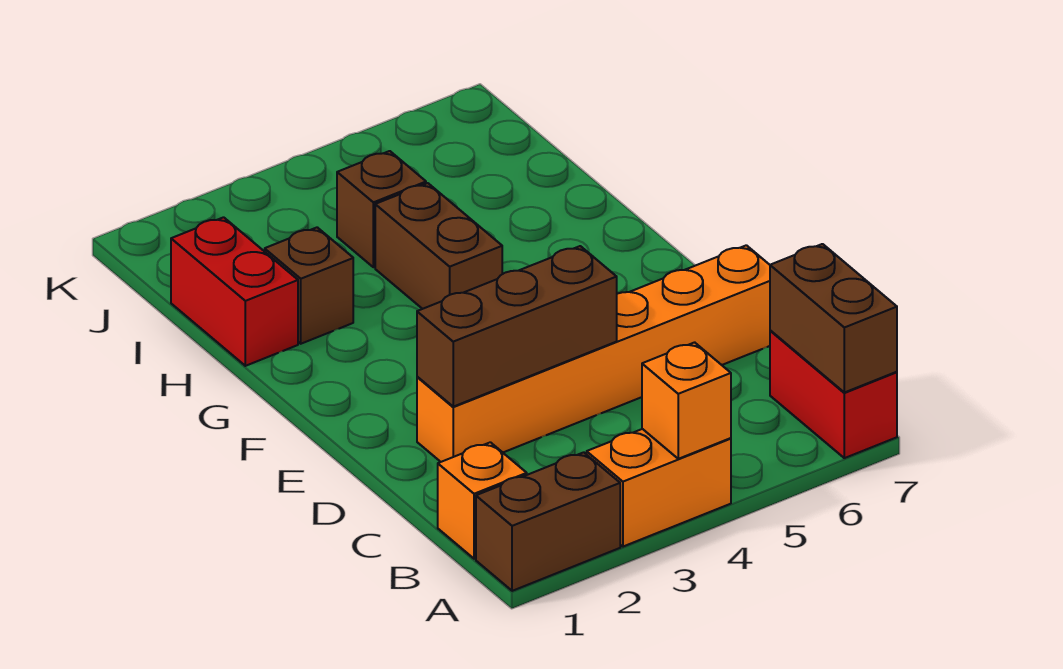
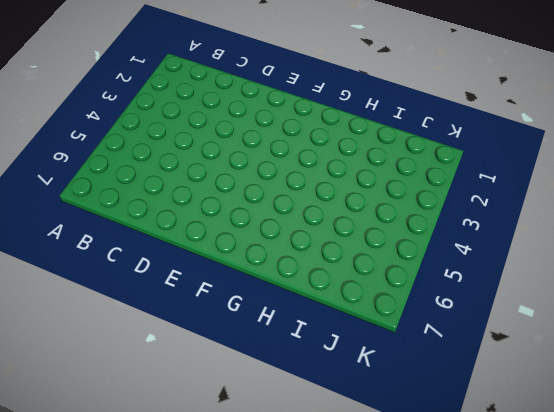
none -> brown brick A1:A2 level 1
none -> orange brick A3:A4 level 1
none -> red brick A7:B7 level 1

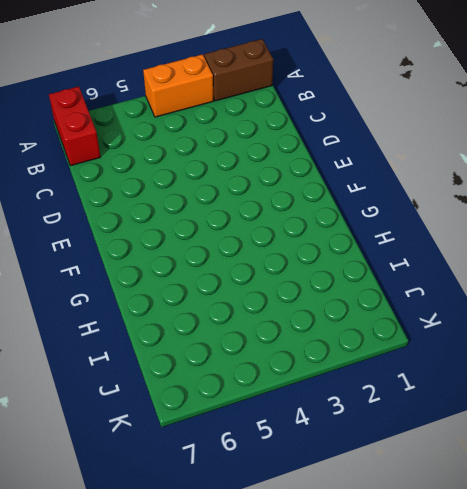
none -> orange brick B1 level 1
none -> orange brick D2:D7 level 1
none -> brown brick G4:H4 level 1

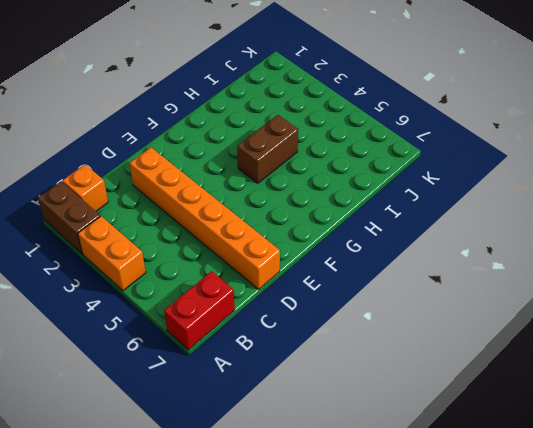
none -> red brick H1:I1 level 1
none -> brown brick H2 level 1
none -> brown brick I4 level 1

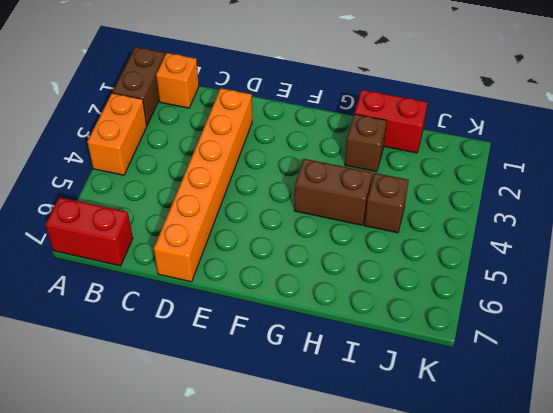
none -> orange brick A4 level 2
none -> brown brick A7:B7 level 2
none -> brown brick D2:D4 level 2

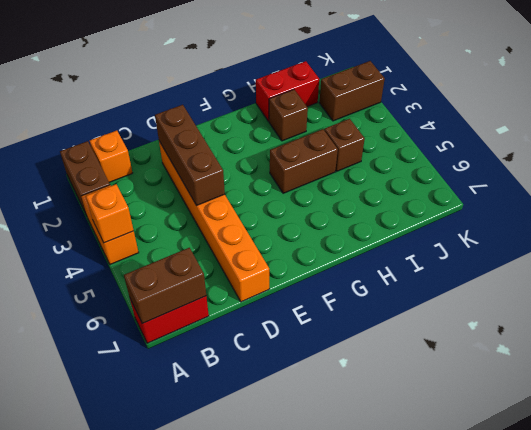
brown brick J2:K2 level 1 -> none

